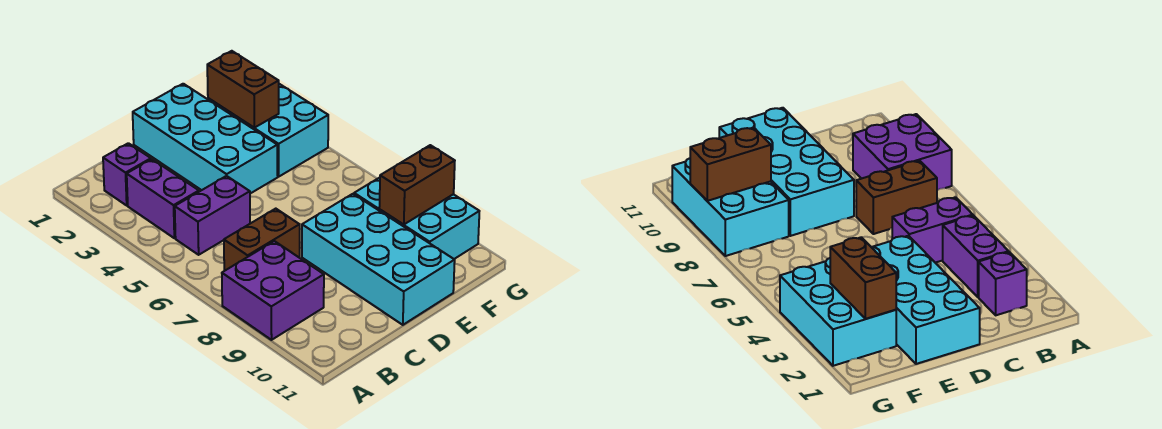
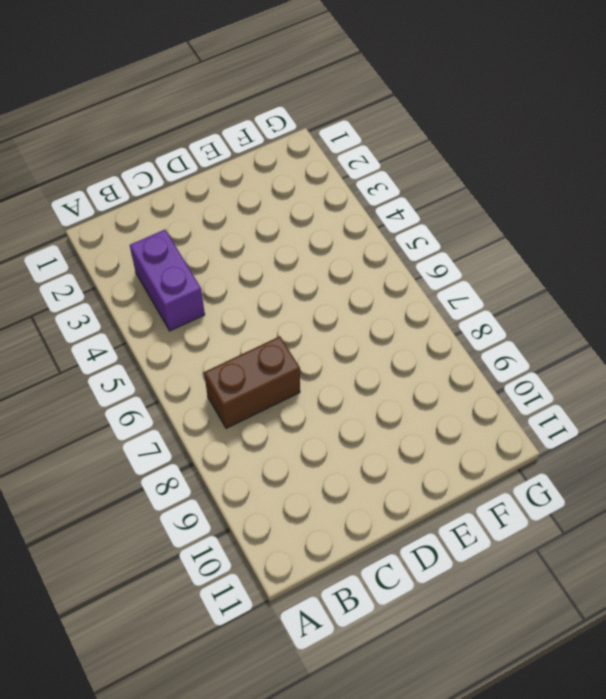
none -> purple brick A8:B9 level 1
none -> purple brick B2 level 1

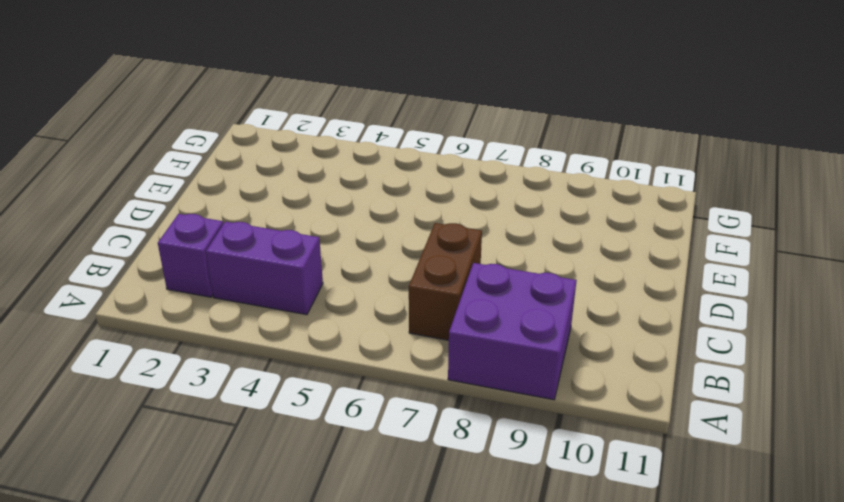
none -> purple brick B5:C5 level 1
none -> cyan brick D1:E4 level 1

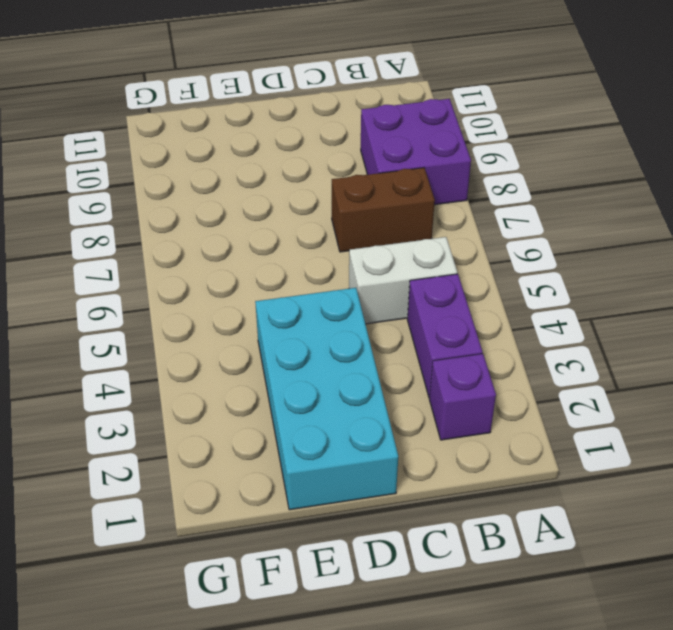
white brick B5:C5 level 1 -> purple brick B5:C5 level 1
none -> cyan brick D8:E11 level 1
none -> cyan brick F2:G4 level 1

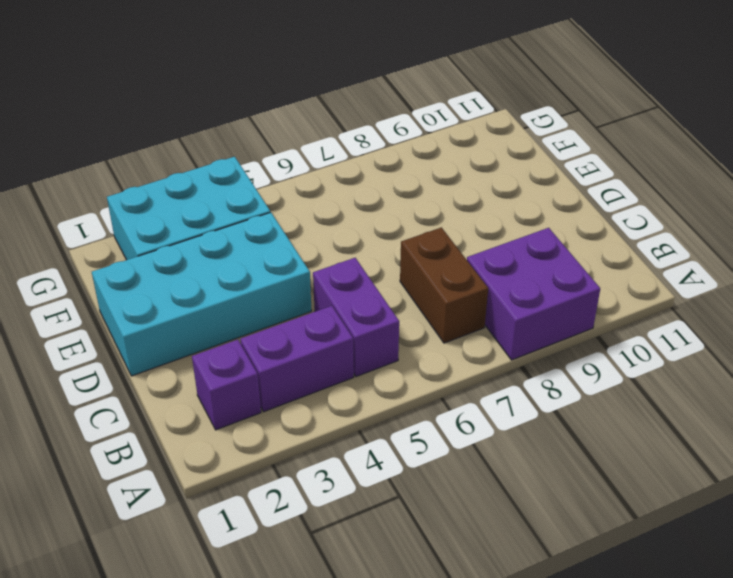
none -> cyan brick D8:E11 level 1
none -> cyan brick F8:G10 level 1

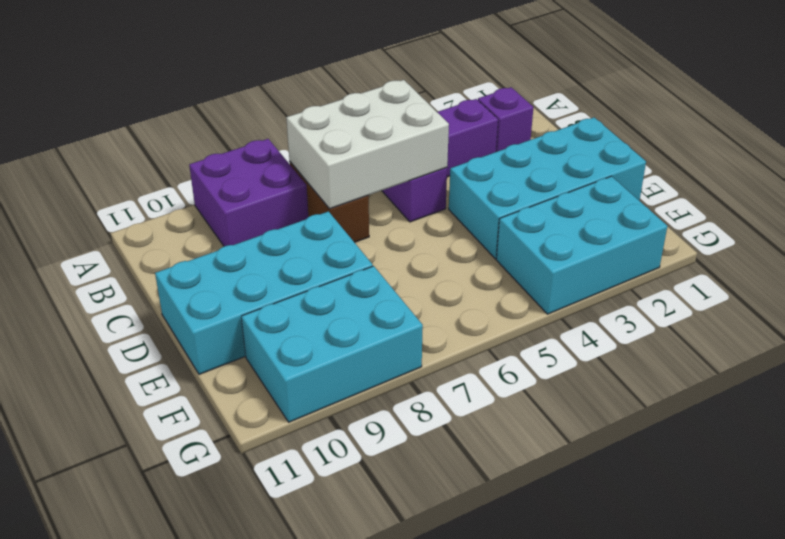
white brick B5:C7 level 2 -> none
none -> brown brick F2:F3 level 2
none -> brown brick F9:G9 level 2

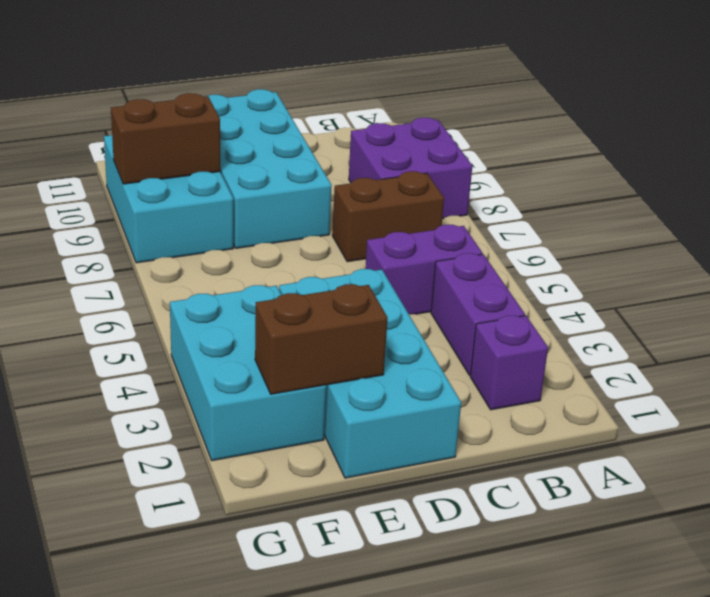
brown brick E2:F2 level 2 -> brown brick F2:F3 level 2

